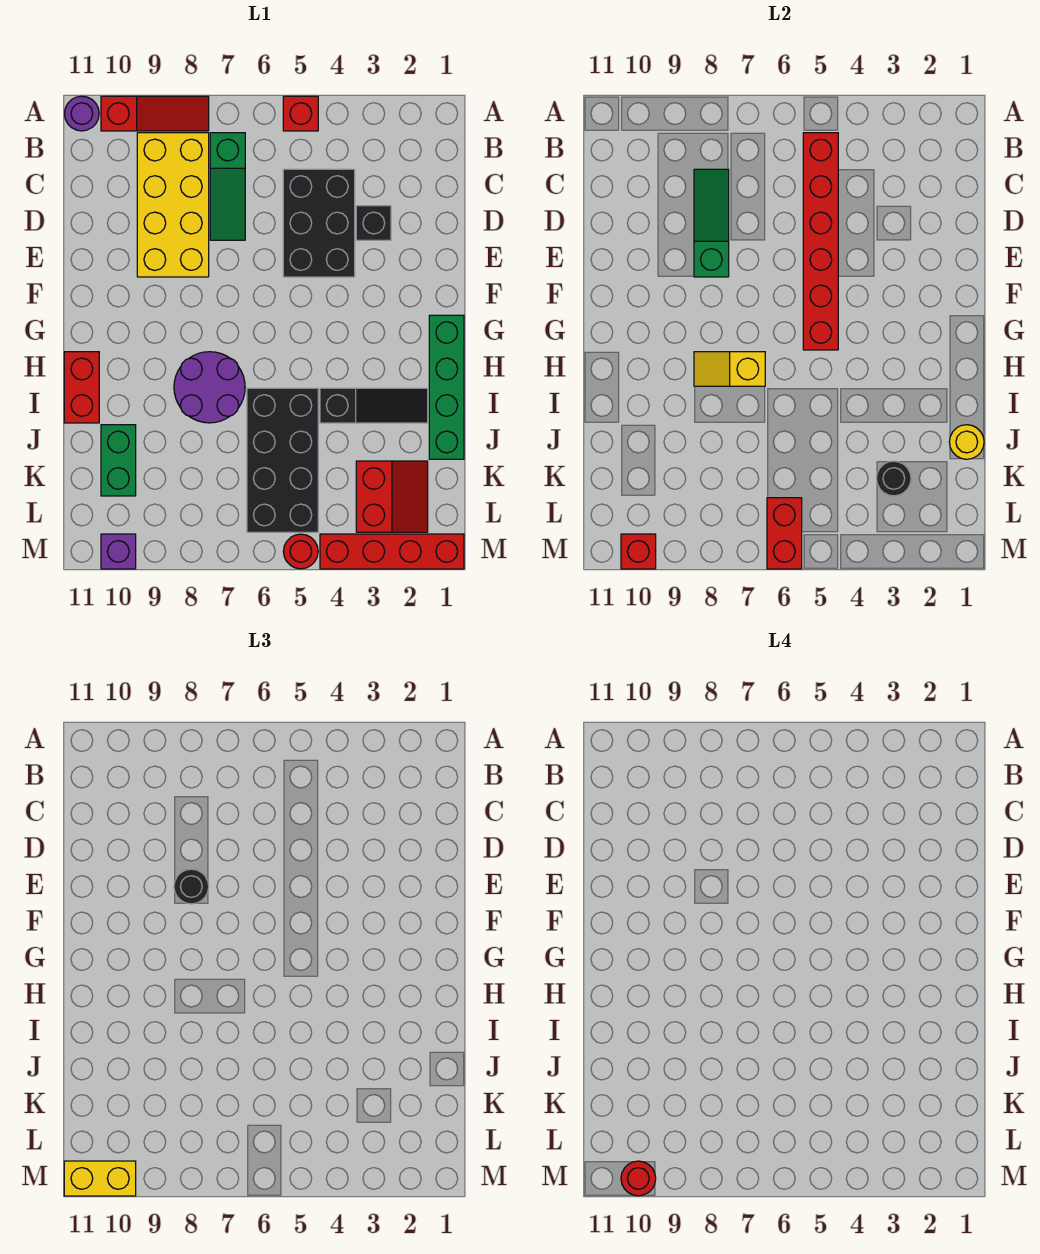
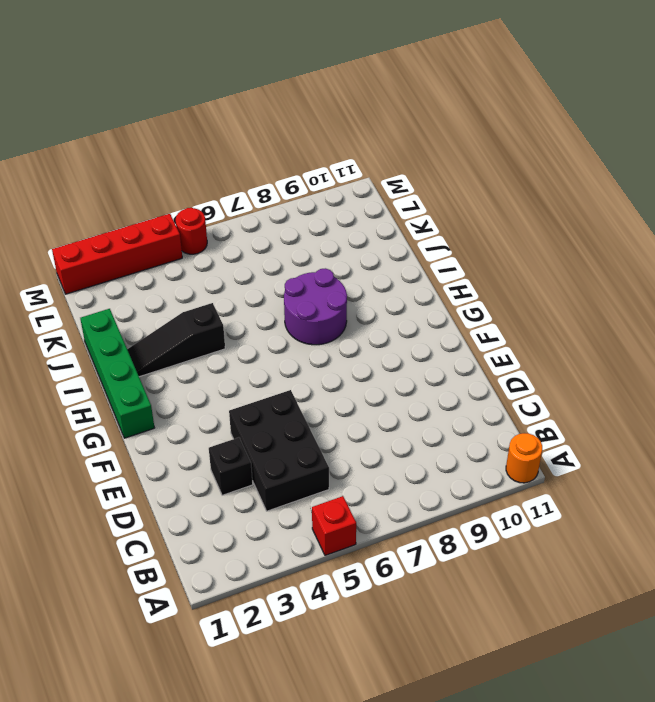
orange round brick A11 level 1 -> purple round brick A11 level 1
none -> red slope A8:A10 level 1 top 10
none -> green slope B7:D7 level 1 top B
none -> yellow brick B8:E9 level 1

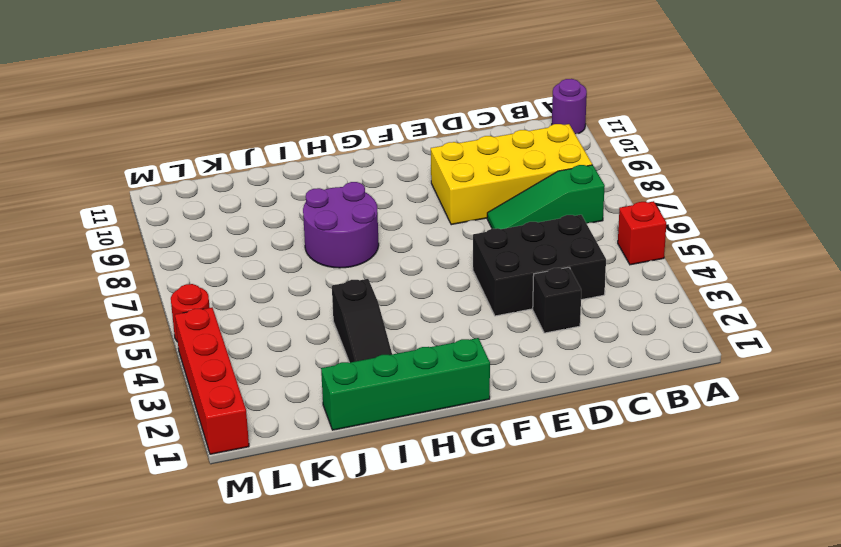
none -> red slope A8:A10 level 1 top 10
none -> red brick H11:I11 level 1
none -> black brick I5:L6 level 1

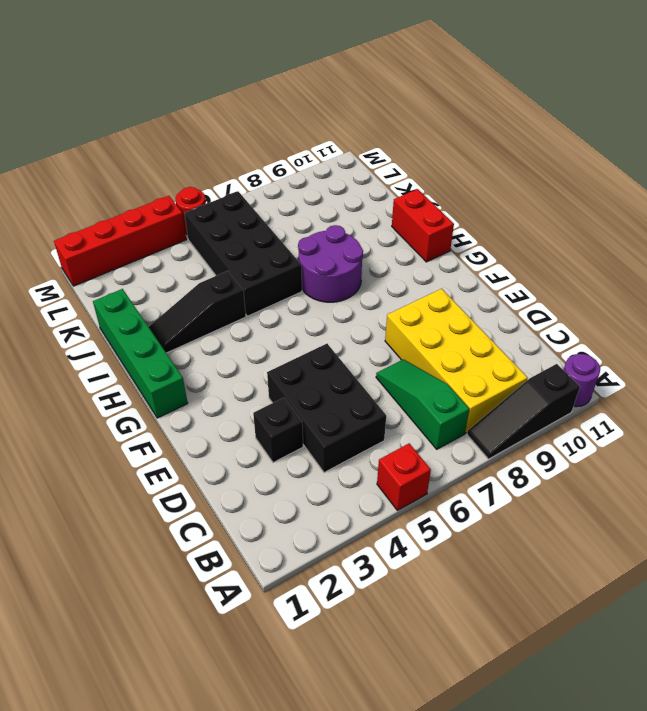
black slope A8:A10 level 1 top 10 -> red slope A8:A10 level 1 top 10
none -> green brick J10:K10 level 1
none -> red slope K2:L3 level 1 top 3
none -> purple brick M10 level 1

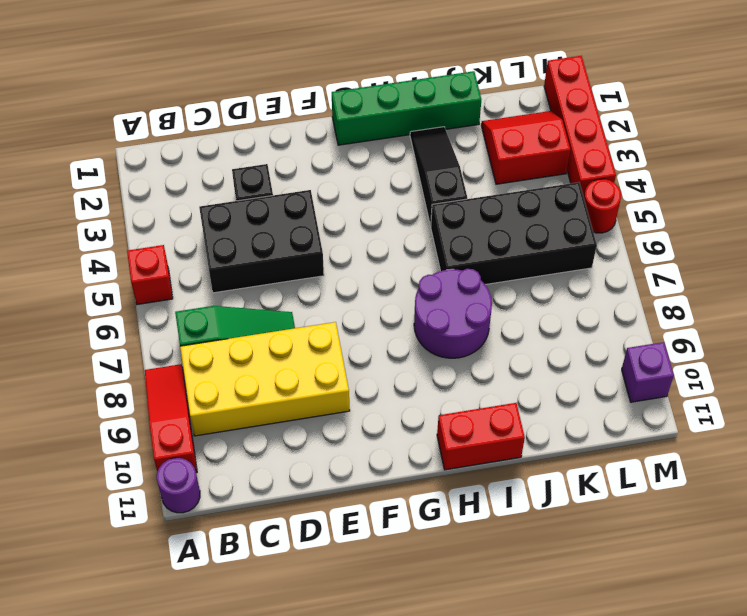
none -> green brick J10:K10 level 1
none -> red brick B5:G5 level 2
none -> green slope C8:E8 level 2 top E

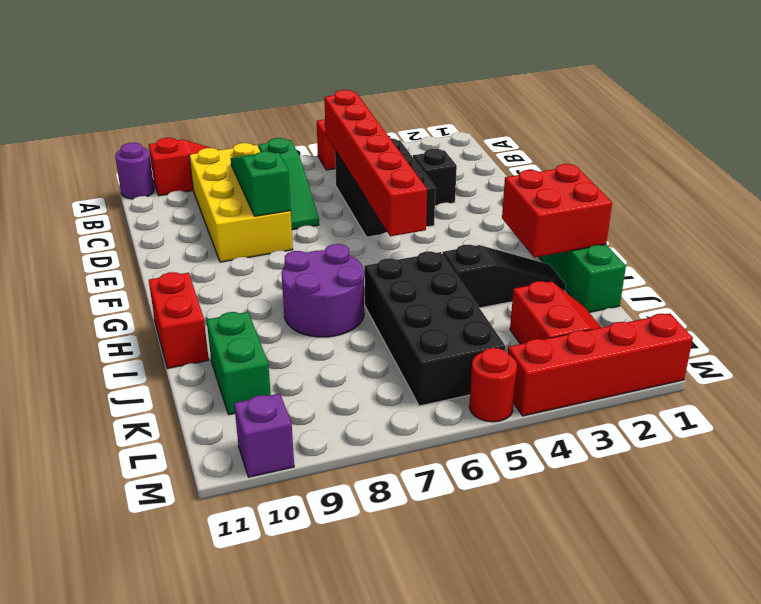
red brick H1:I2 level 2 -> none
none -> yellow slope H7:H8 level 2 top 7
none -> yellow round brick J1 level 2
none -> black round brick K3 level 2

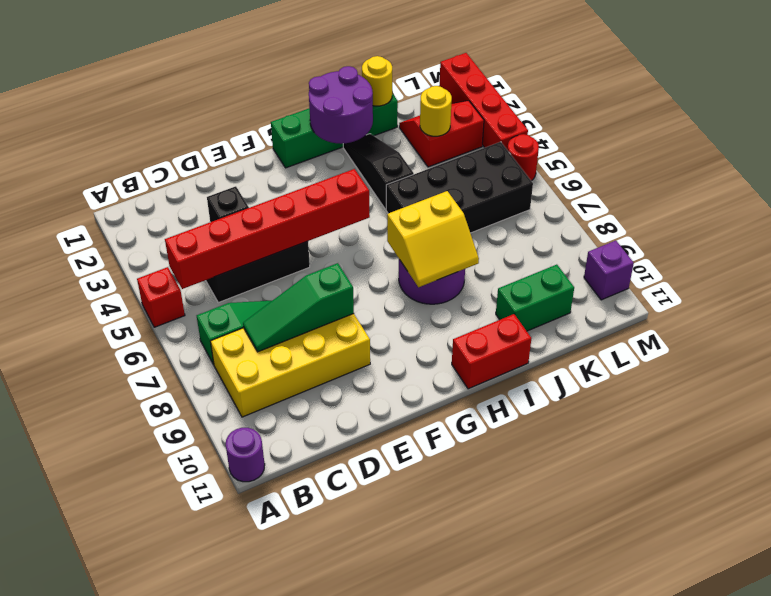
purple round brick H1:I2 level 2 -> none
yellow slope H7:I8 level 2 top 7 -> yellow slope H7:H8 level 2 top 7
yellow round brick K3 level 2 -> black round brick K3 level 2
none -> red slope A8:A10 level 1 top 10
none -> red brick L6:M6 level 2
none -> red brick M10 level 2

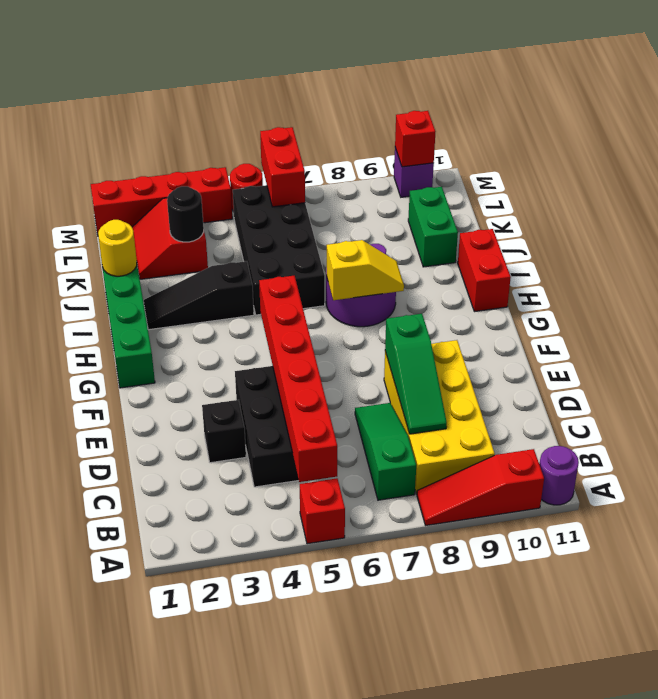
none -> black round brick E8 level 3
none -> yellow brick M10:M11 level 3
none -> red round brick M10 level 4

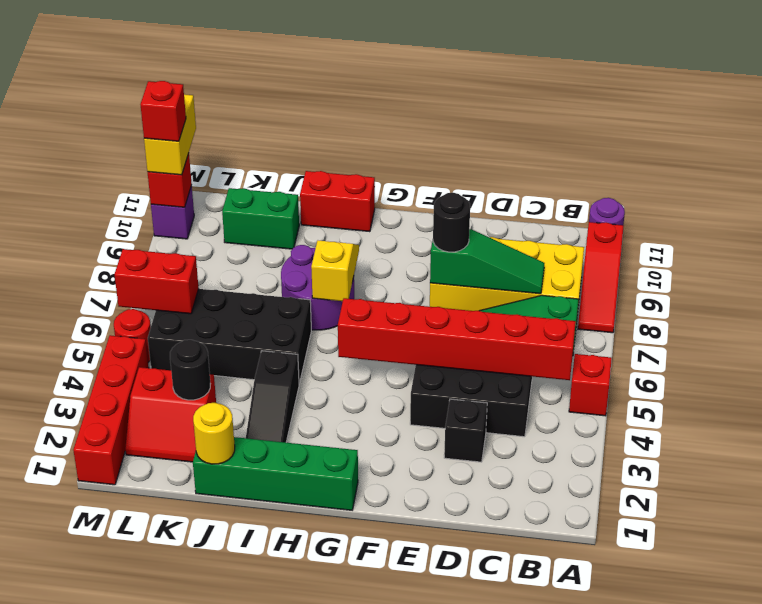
red brick M10 level 4 -> red round brick M10 level 4

